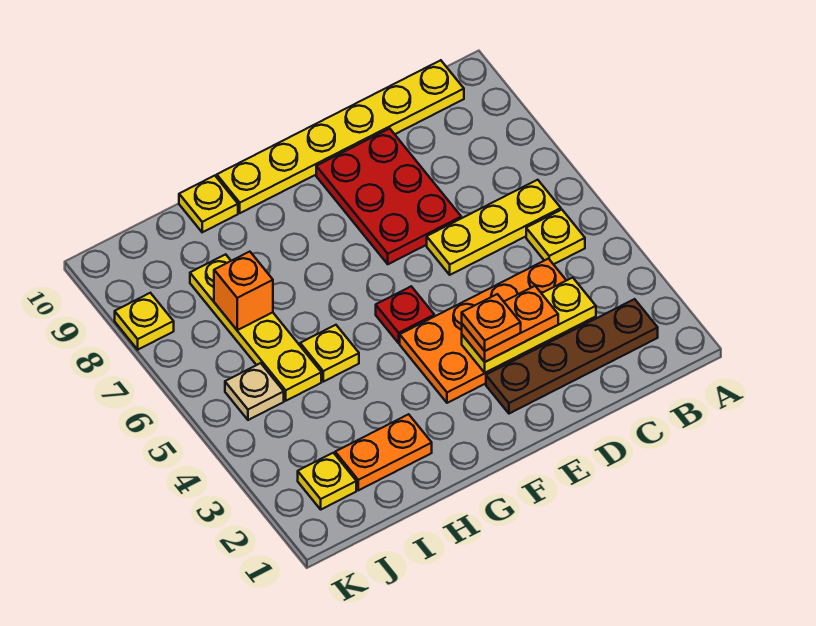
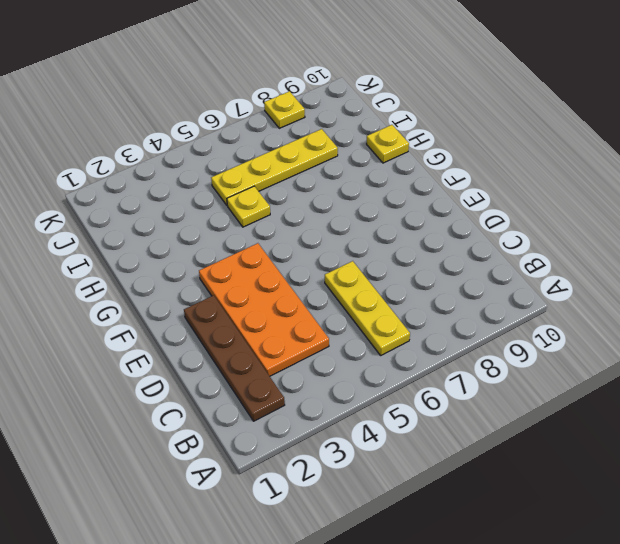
none -> yellow plate B5 level 1
none -> yellow plate B10:G10 level 1
none -> red plate D7:E9 level 1

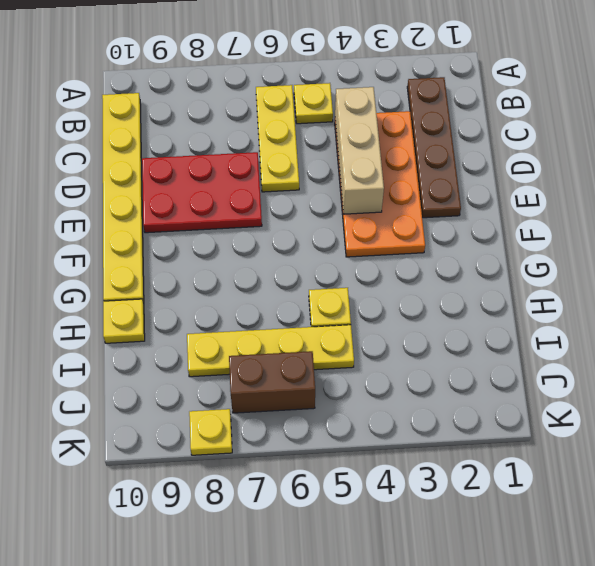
tan brick C4:E4 level 2 -> none
brown brick J6:J7 level 1 -> none
none -> red plate F5 level 1
none -> orange plate H2:I2 level 1
none -> yellow plate J2 level 1

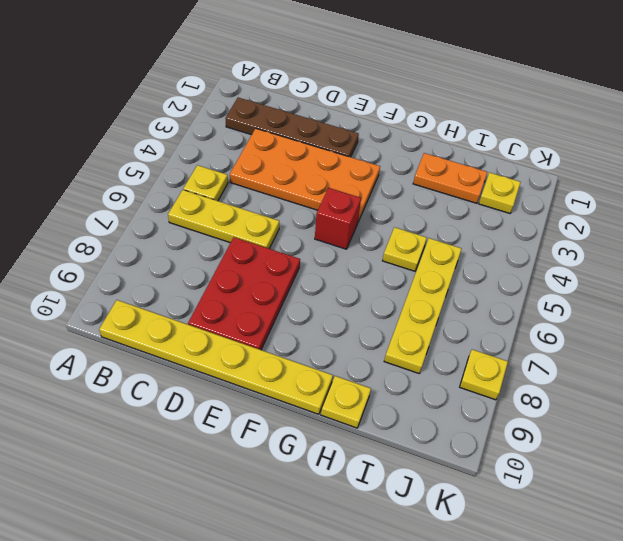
red brick F5 level 1 -> red plate F5 level 1
none -> tan plate J5 level 1
none -> yellow plate C3:E3 level 2
none -> orange brick I7 level 2

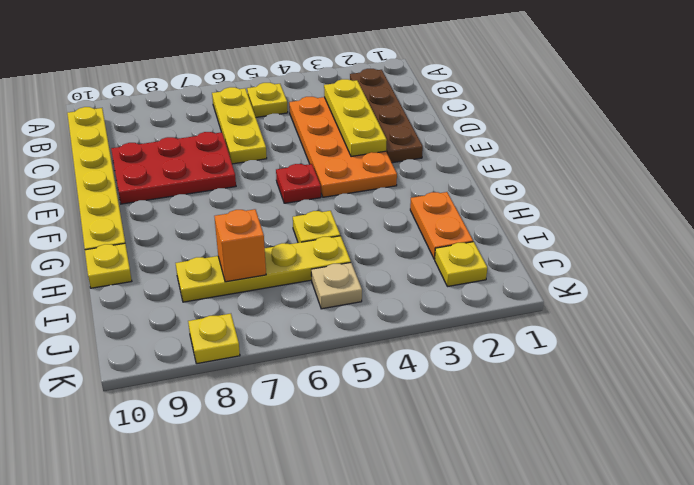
none -> orange plate D3:E3 level 3
none -> orange plate E3 level 4

